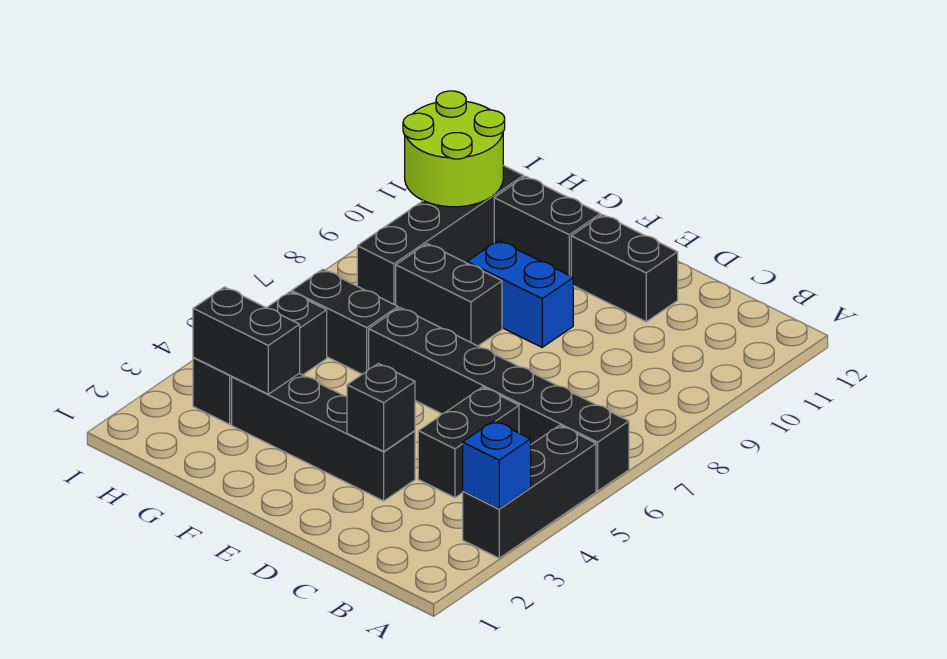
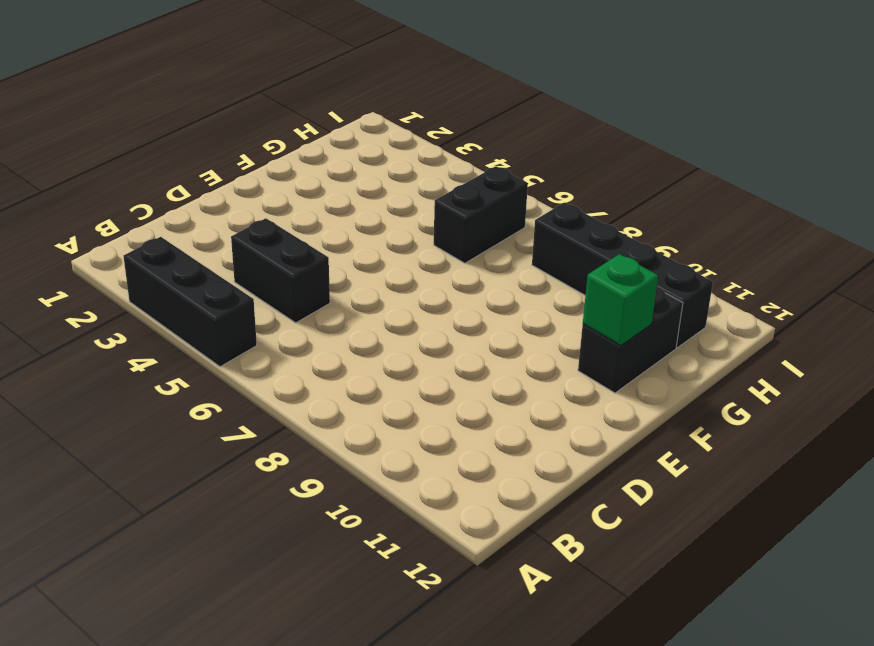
green brick F11 level 2 -> none
none -> black brick A6:F6 level 1
none -> black brick D3:G3 level 1
none -> black brick D11:E11 level 1

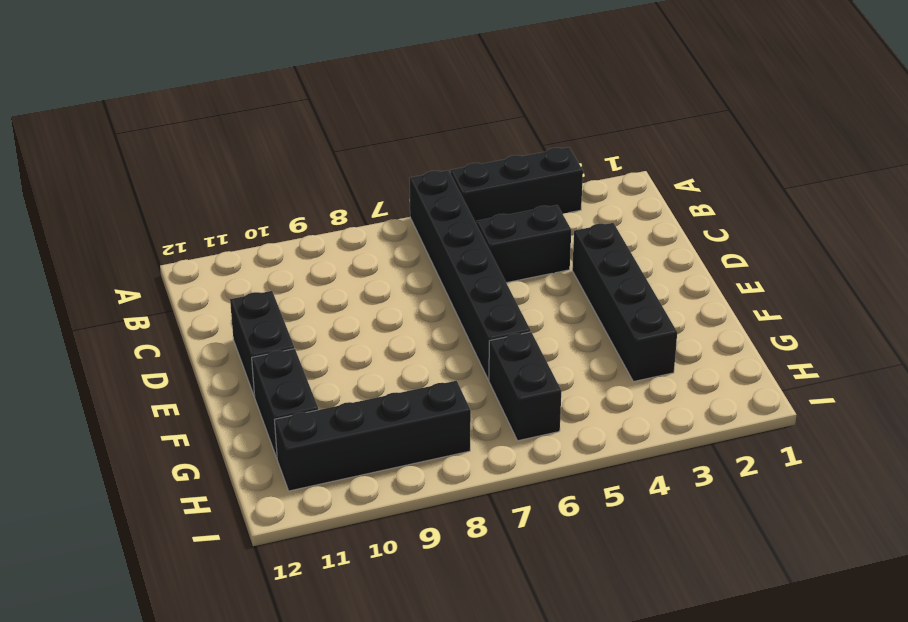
none -> blue brick E9:F9 level 1
none -> black brick F8:G8 level 1
none -> black brick H3:H5 level 1

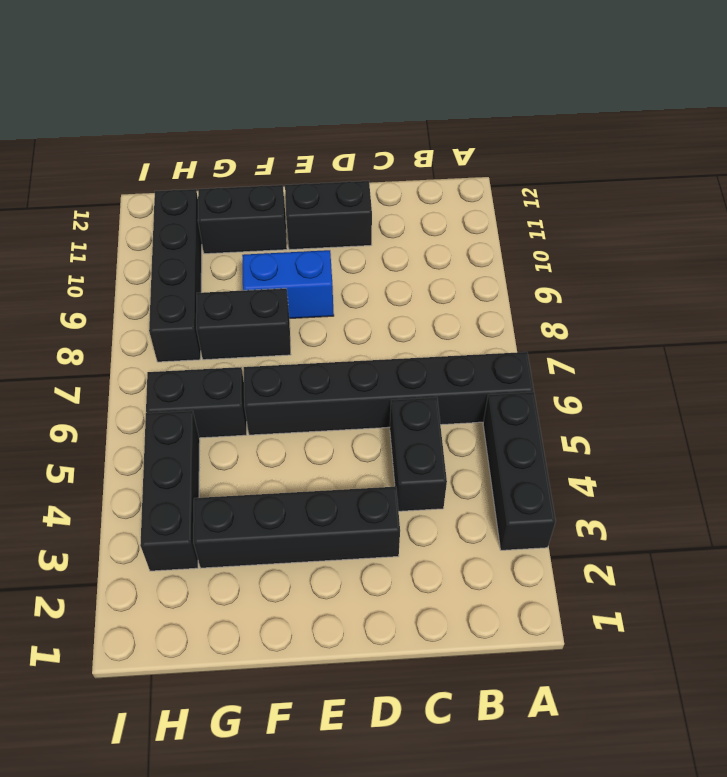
none -> blue brick A3 level 2
none -> black brick D3 level 2
none -> black brick G3:H3 level 2

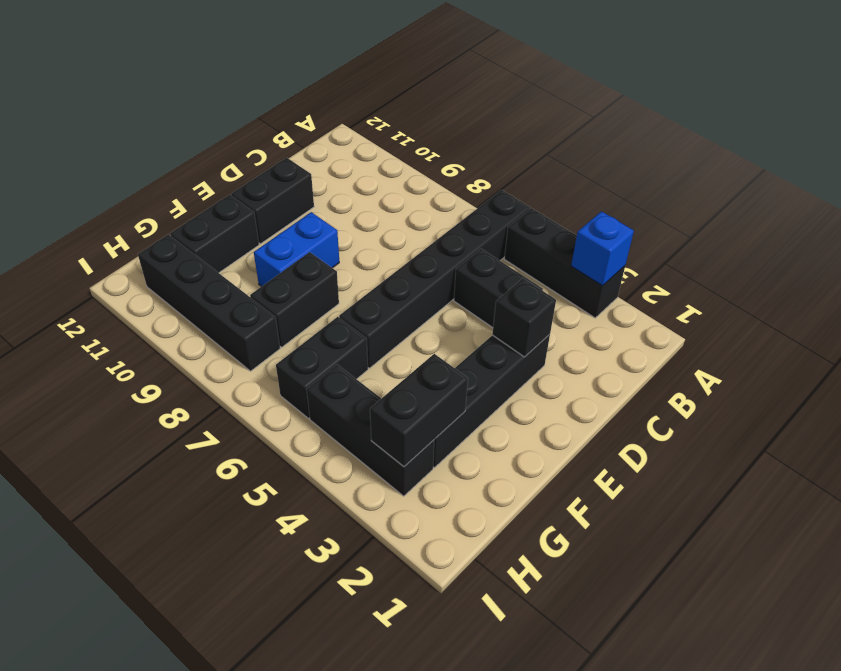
none -> lime round brick H10:I11 level 2

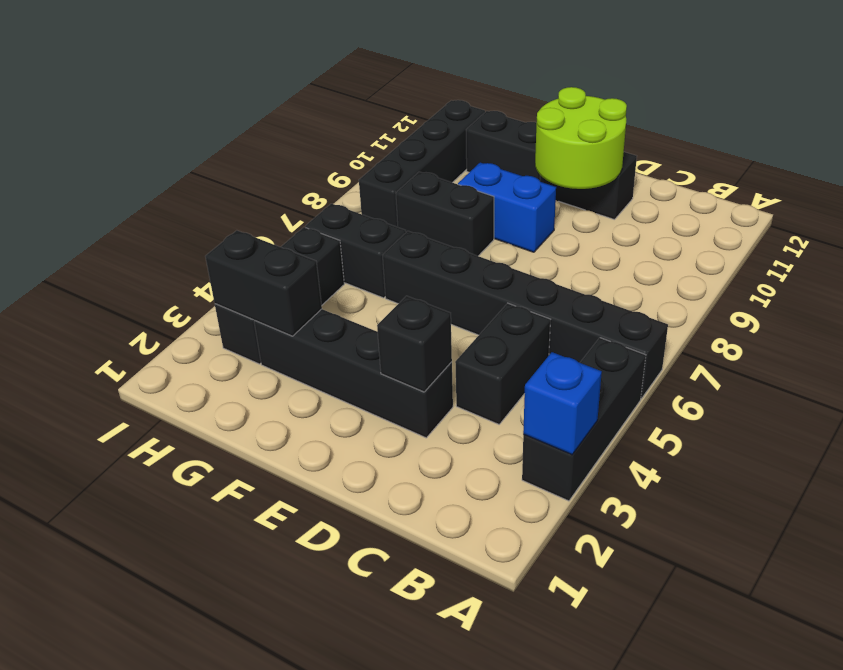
lime round brick D10:E11 level 2 -> lime round brick H10:I11 level 2

